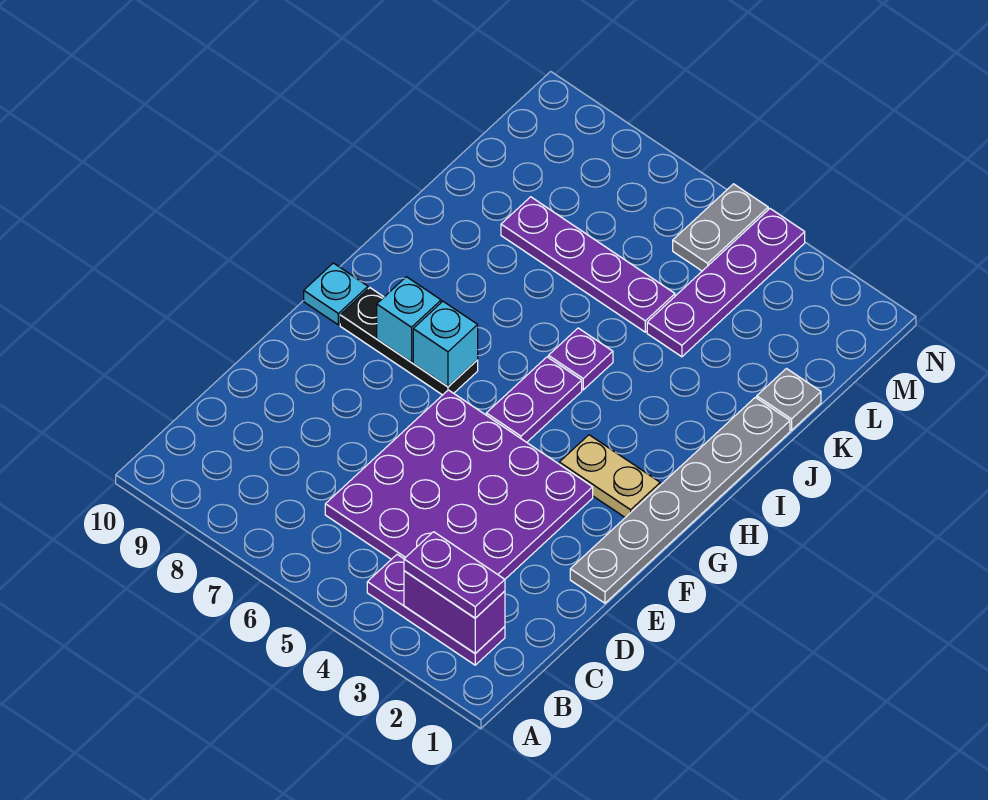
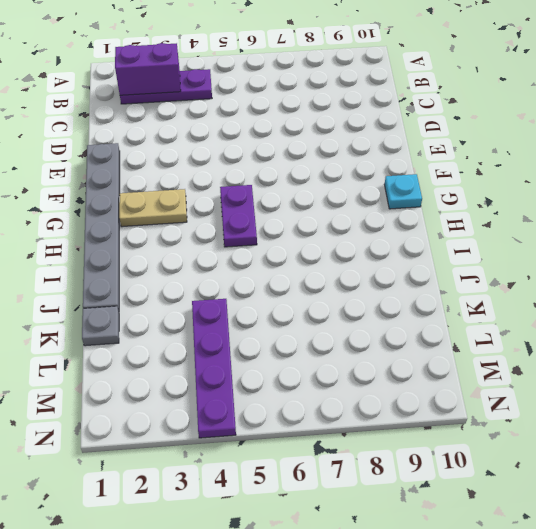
none -> purple plate C3:F6 level 1
none -> black plate G7:G9 level 1
none -> purple plate I5 level 1

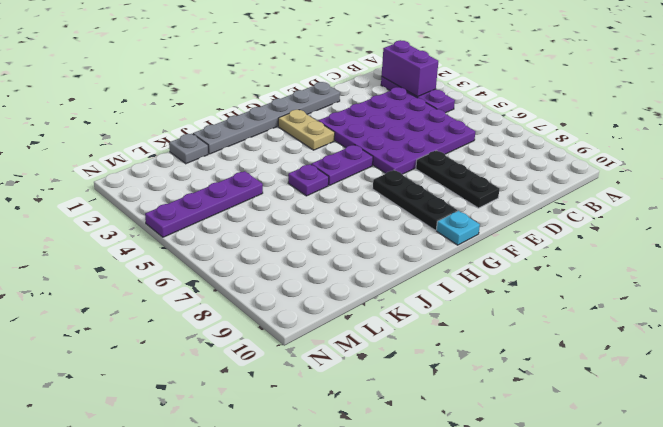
black plate E7:E9 level 1 -> none
none -> purple plate K5:K8 level 1
none -> grey plate M5:N5 level 1
none -> cyan brick G7 level 2

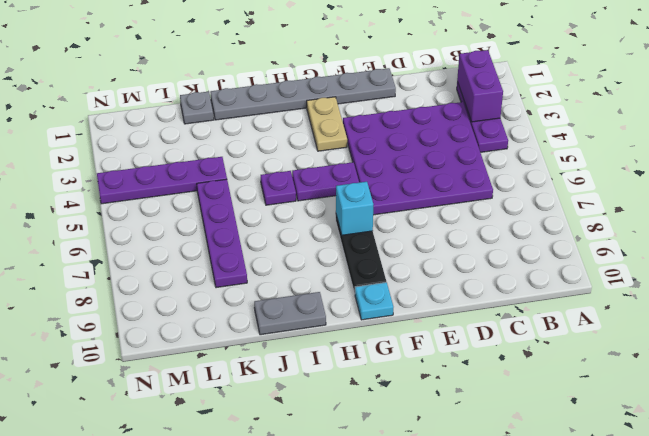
grey plate I10:J10 level 1 -> grey plate M5:N5 level 1
none -> cyan brick G8 level 2
none -> purple plate B2:B3 level 3

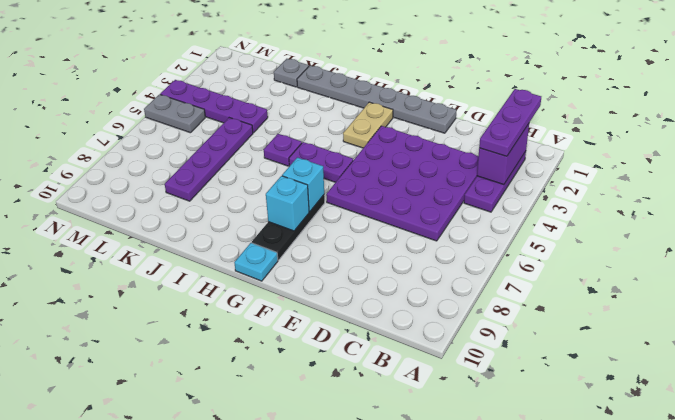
purple plate B1:B3 level 3 -> purple plate B2:B3 level 3

